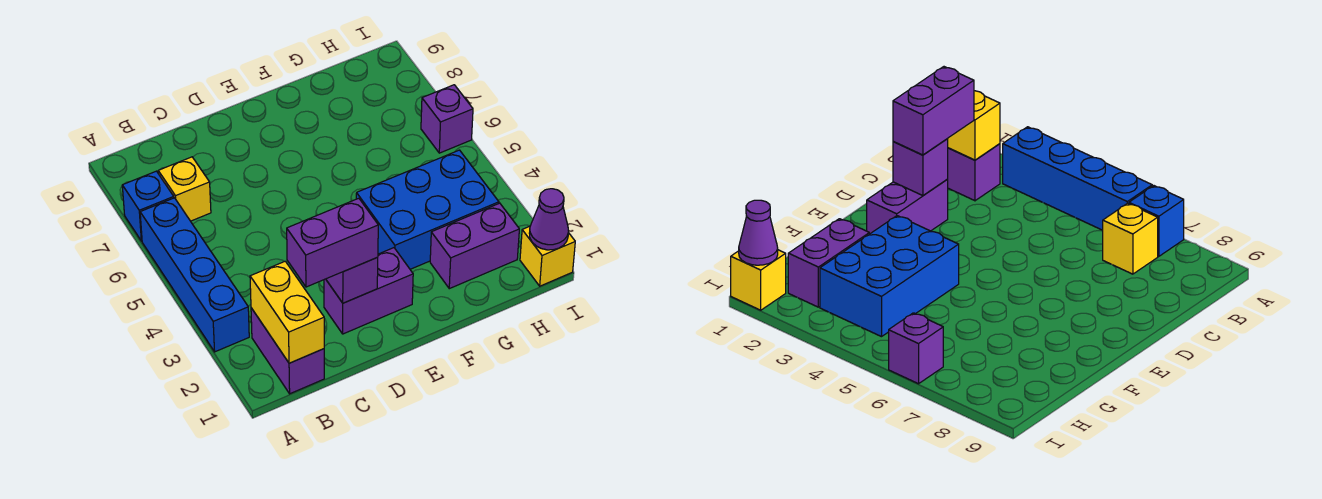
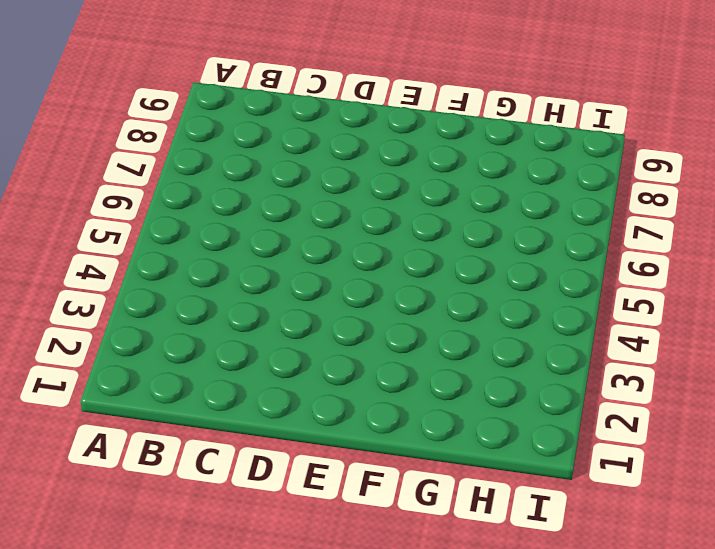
none -> blue brick A3:A6 level 1
none -> blue brick A7 level 1
none -> purple brick B1:B2 level 1

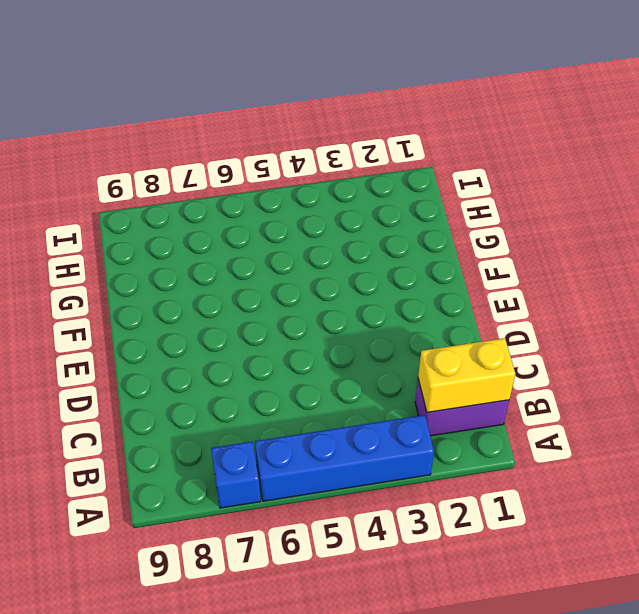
none -> yellow brick B7 level 1
none -> purple brick D2:E2 level 1
none -> blue brick F3:H4 level 1

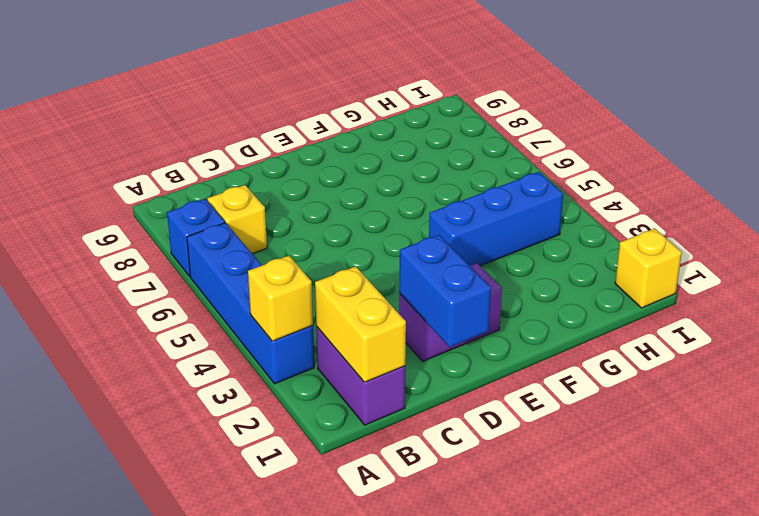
yellow brick A3 level 2 -> none
blue brick D1:D2 level 2 -> purple brick D2 level 2
blue brick F4:H4 level 1 -> blue brick F3:H4 level 1
none -> purple brick G2:H2 level 1
none -> purple brick I6 level 1
none -> purple cone I1 level 2

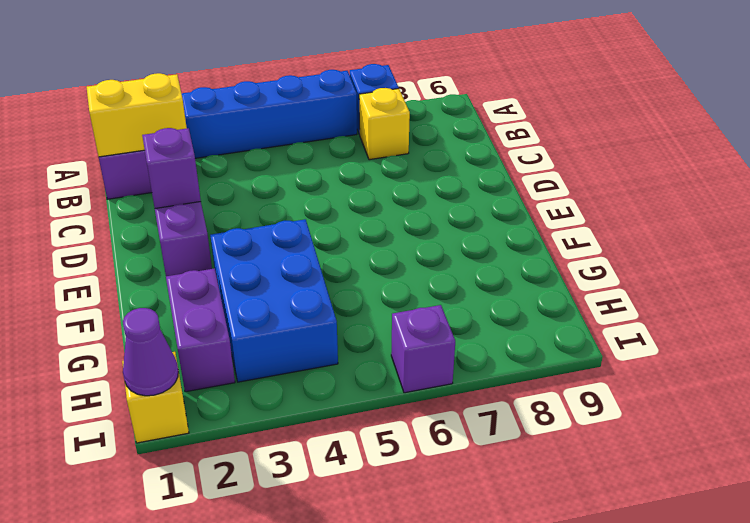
none -> purple brick C2:D2 level 3

